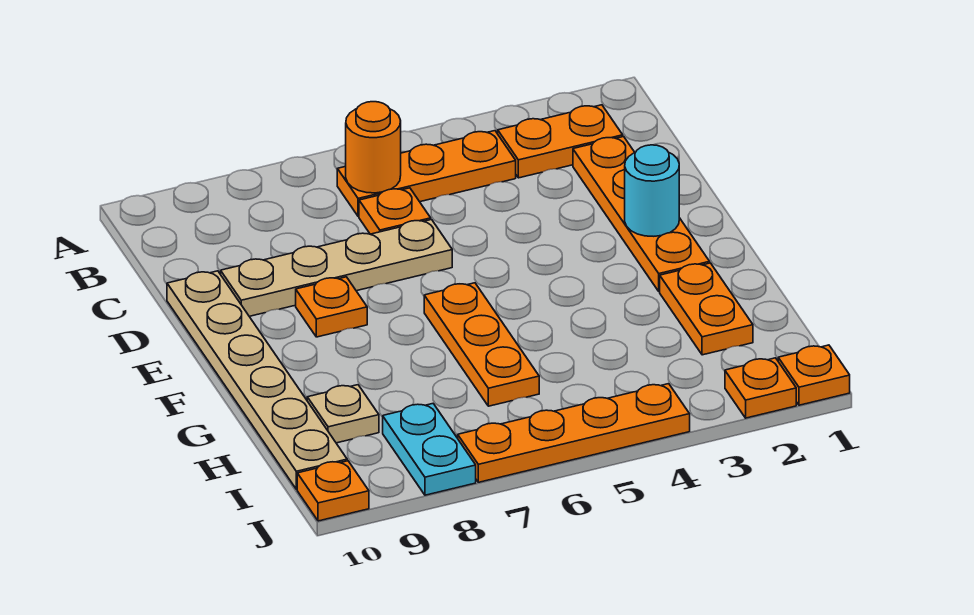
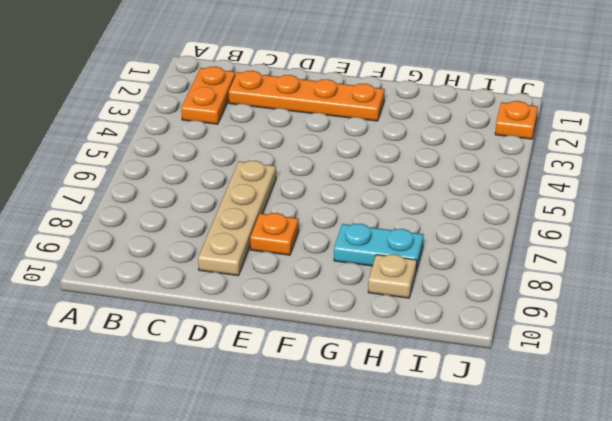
cyan plate G8:H8 level 1 -> cyan plate I8:J8 level 1
none -> orange plate B4:B6 level 1
none -> orange plate C6 level 1
none -> tan plate D10:I10 level 1

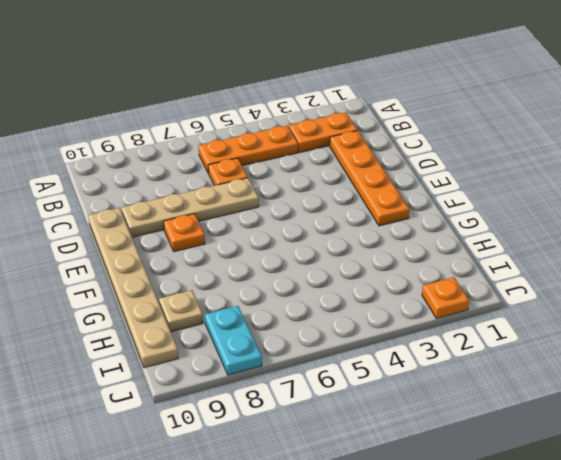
none -> orange plate F6:H6 level 1
none -> orange plate G2:H2 level 1
none -> orange plate J1 level 1

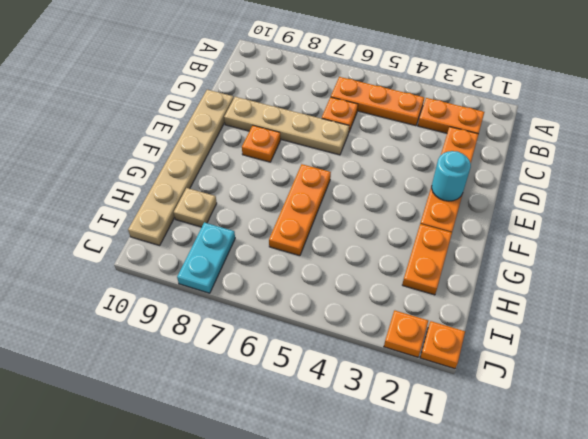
none -> orange plate J4:J7 level 1
none -> orange plate J10 level 1
none -> orange round brick B6 level 2

